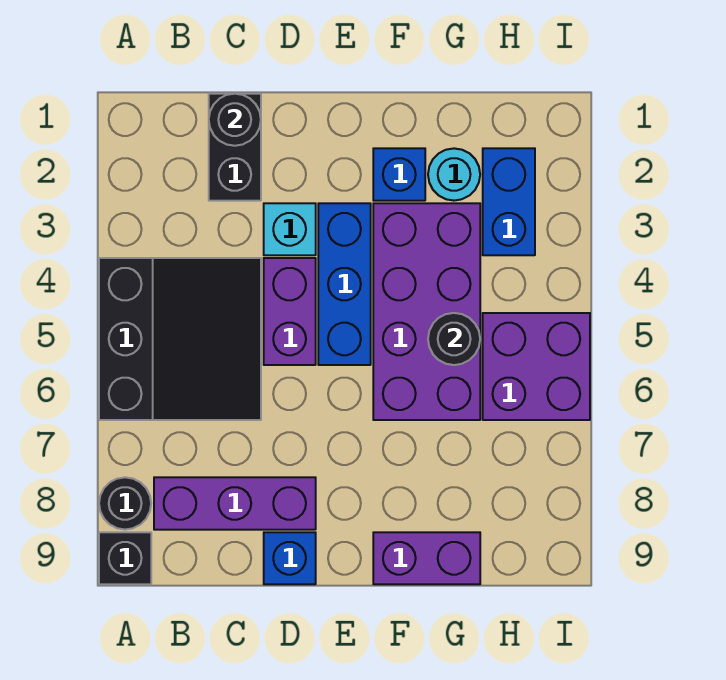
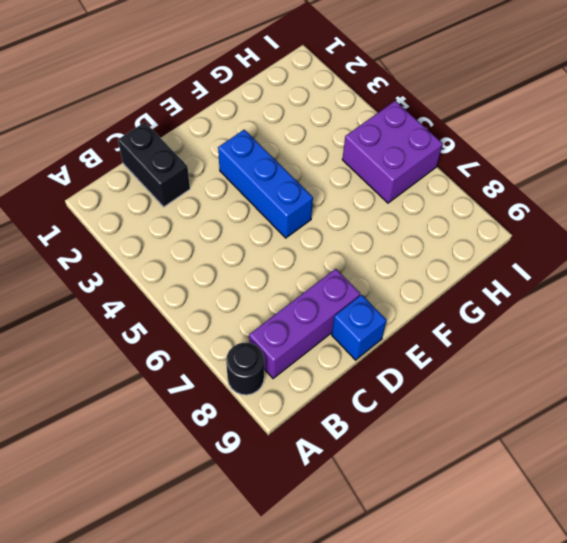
none -> black slope A4:C6 level 1 top A
none -> black brick A9 level 1
none -> cyan brick D3 level 1

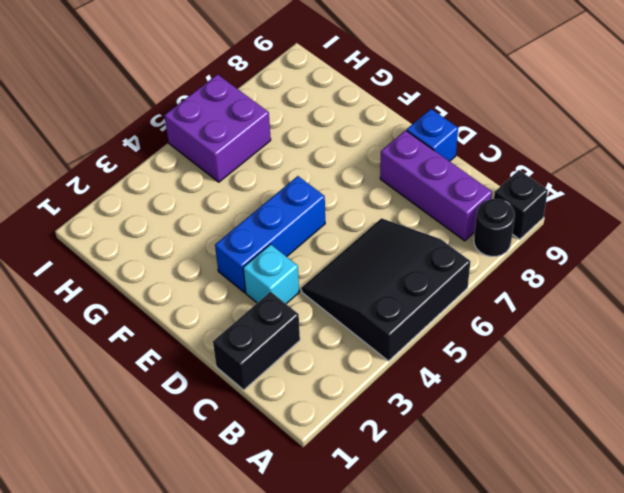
none -> purple brick D4:D5 level 1
none -> blue brick F2 level 1
none -> purple brick F3:G6 level 1

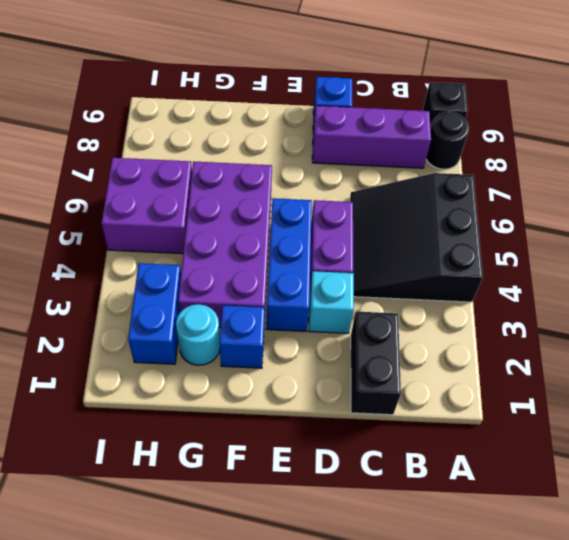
none -> purple brick F9:G9 level 1
none -> black round brick C1 level 2
none -> black round brick G5 level 2

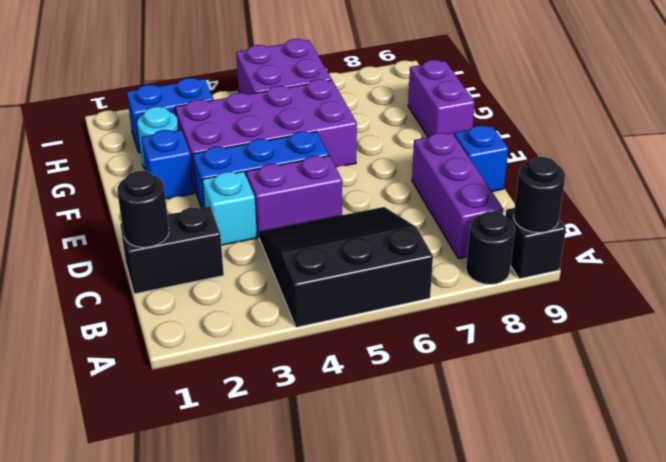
black round brick A9 level 2 -> black round brick G5 level 2

